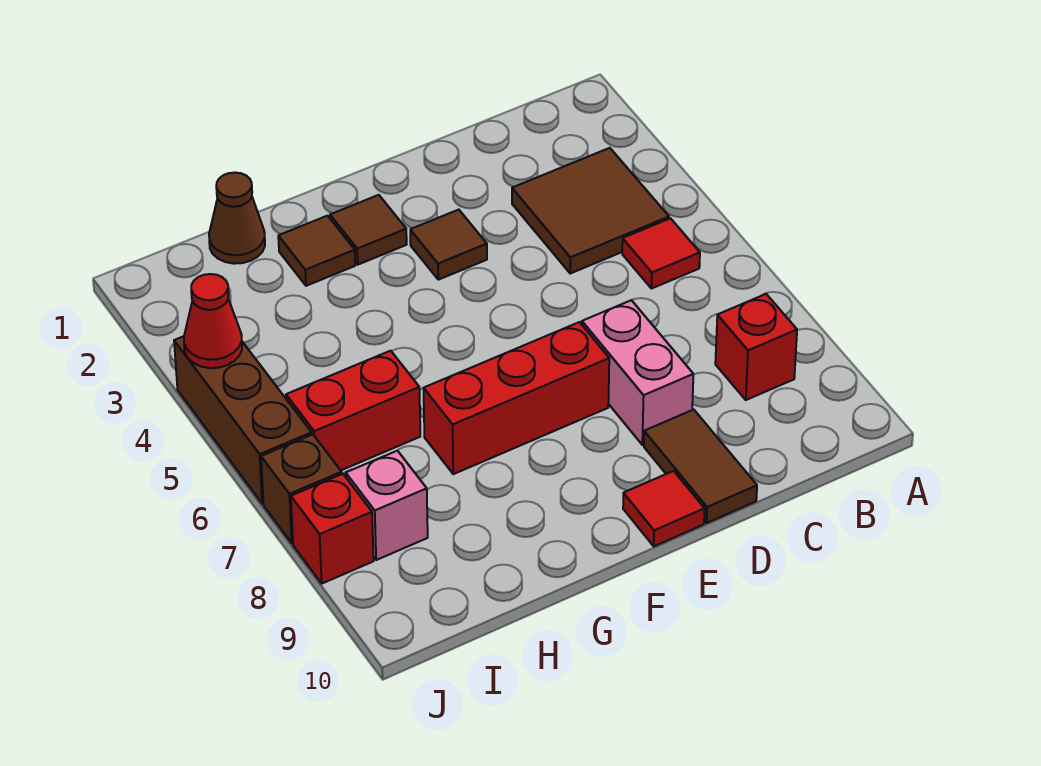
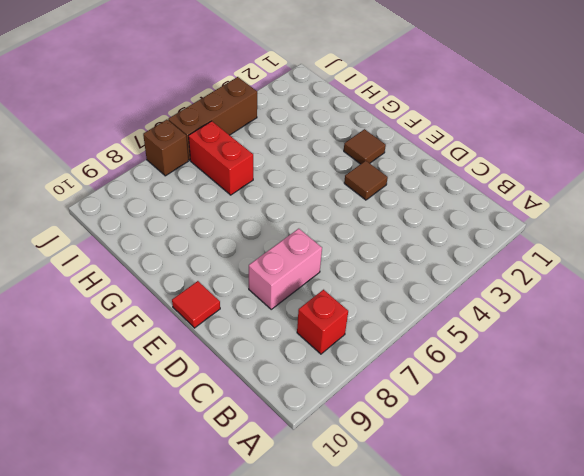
none -> brown tile B3:C4 level 1
none -> red tile B5 level 1
none -> brown tile D9:D10 level 1

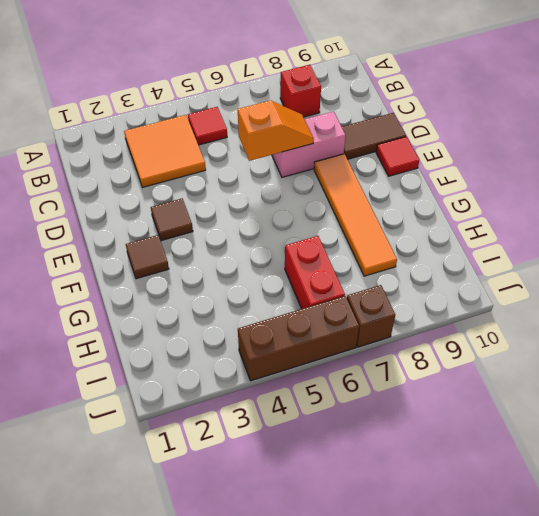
orange tile B3:C4 level 1 -> brown tile B3:C4 level 1
orange slope D6:D7 level 2 top 6 -> none
orange tile E8:H8 level 1 -> none
none -> red brick E7:G7 level 1
none -> brown tile G2 level 1
none -> brown cone H1 level 1

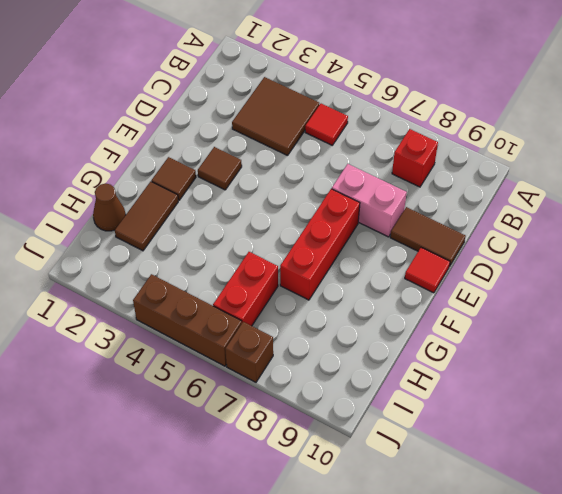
brown tile G2:H2 level 1 -> brown tile G2 level 1
none -> pink brick I8 level 1
none -> red brick J8 level 1
none -> red cone J4 level 2

